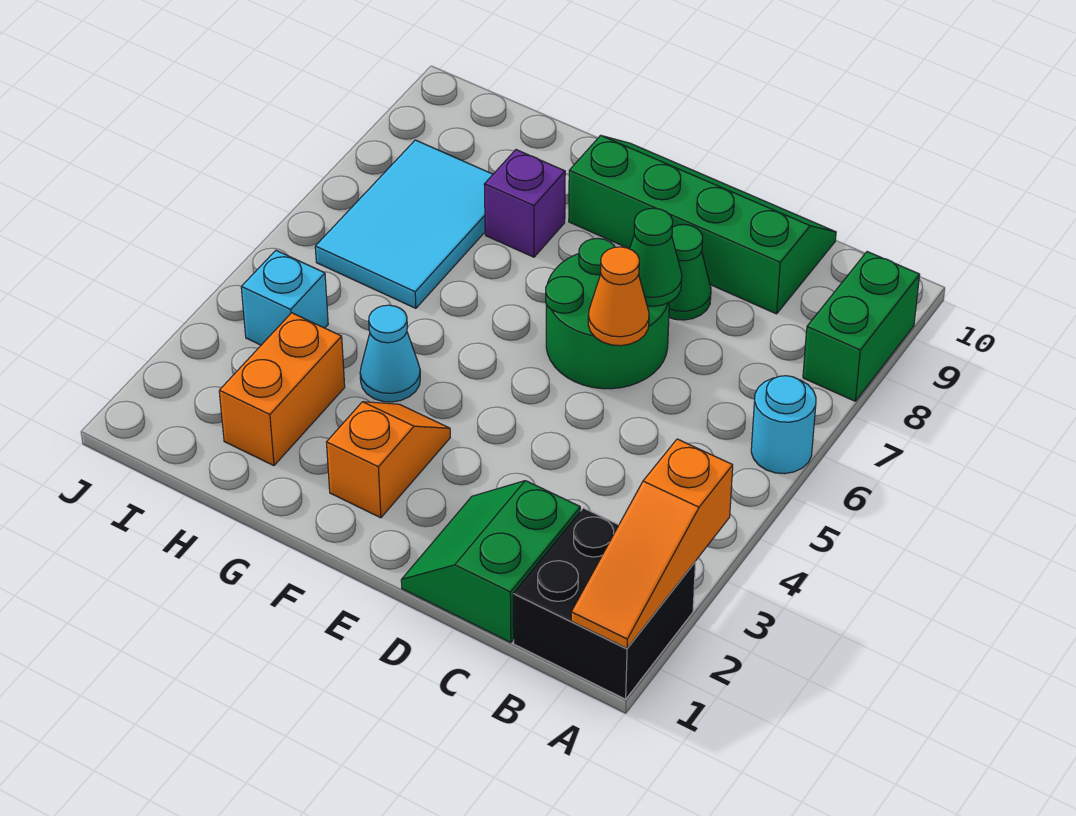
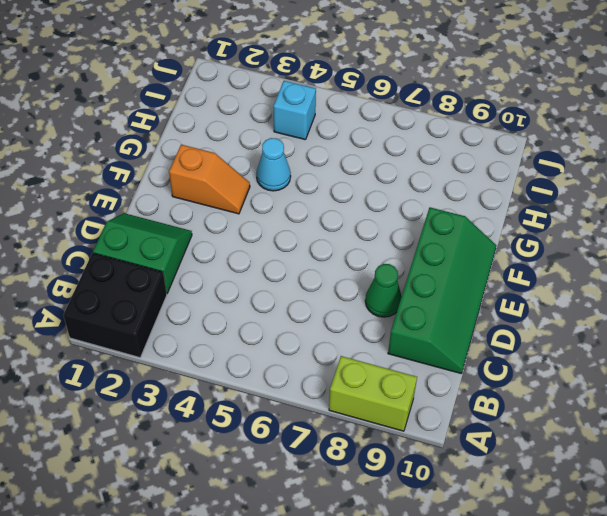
lime brick A8:A9 level 1 -> green brick A8:A9 level 1
none -> cyan round brick A6 level 1
none -> green round brick D6:E7 level 1
none -> purple brick G8 level 1

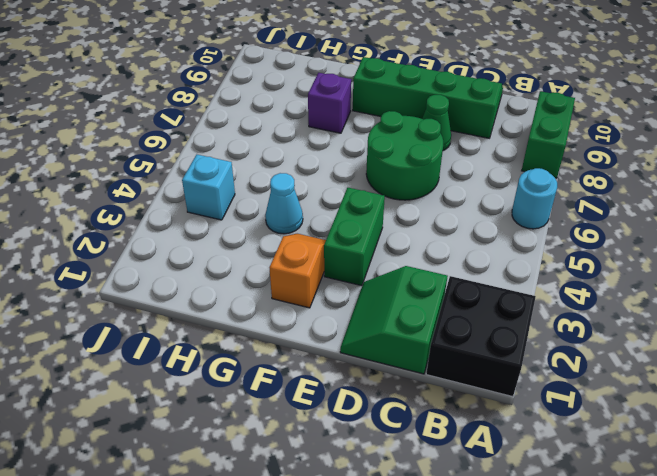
green brick E3:E4 level 1 -> none
none -> orange brick H2:H3 level 1
none -> cyan tile H6:I8 level 1
none -> orange slope A1:A3 level 2 top 3

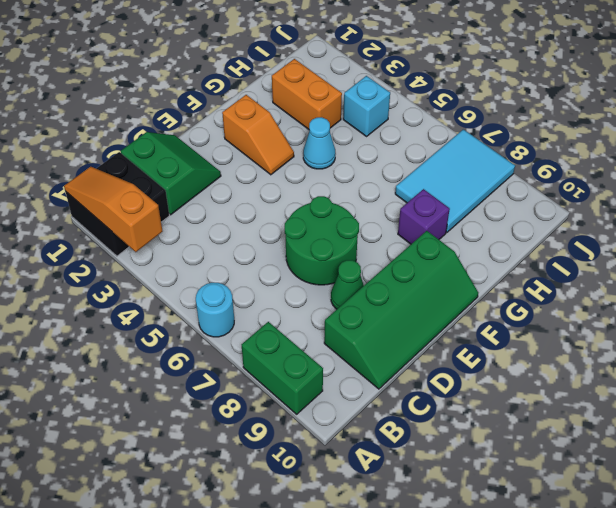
cyan tile H7:J8 level 1 -> cyan tile H6:I8 level 1
none -> orange cone D6 level 2
none -> green cone D7 level 2

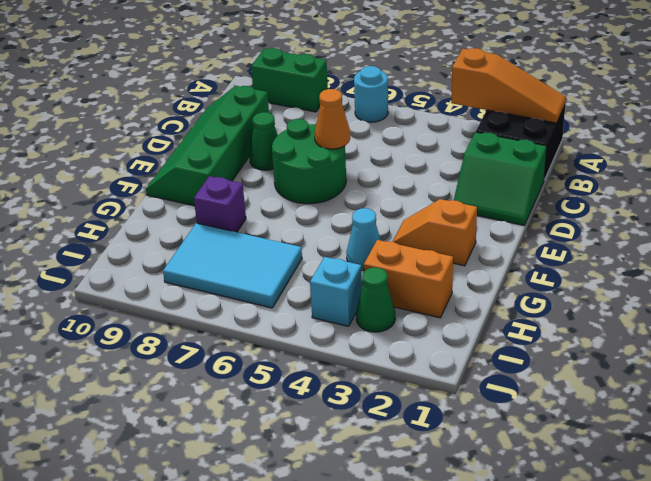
green cone I3 level 1 -> green cone D7 level 2

